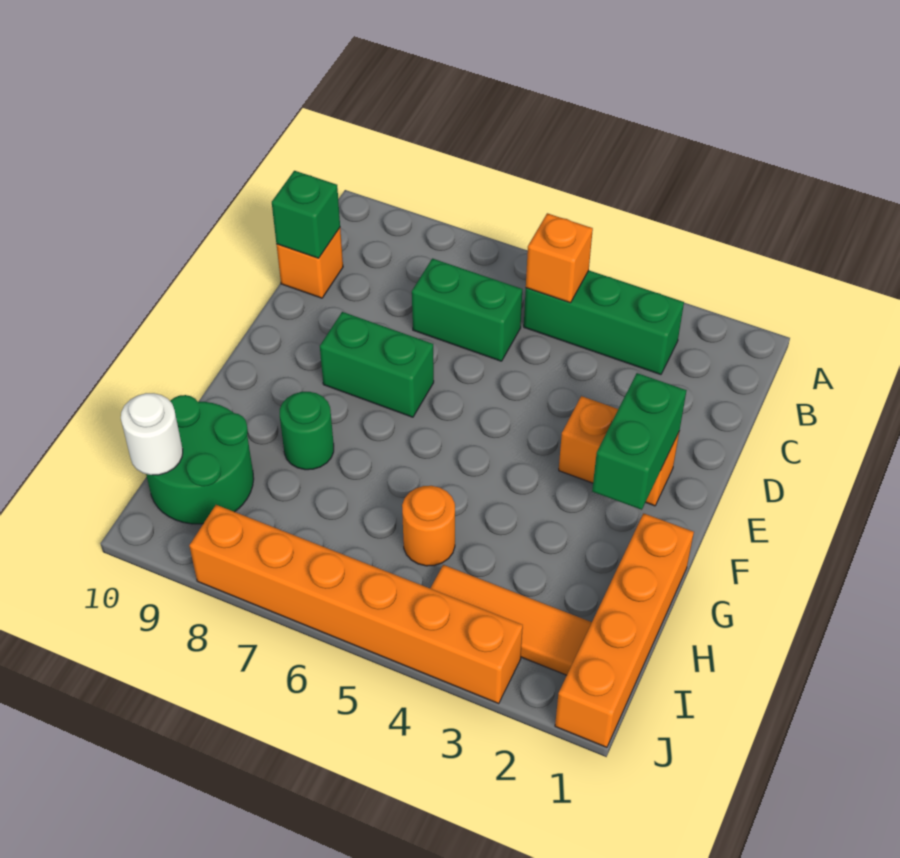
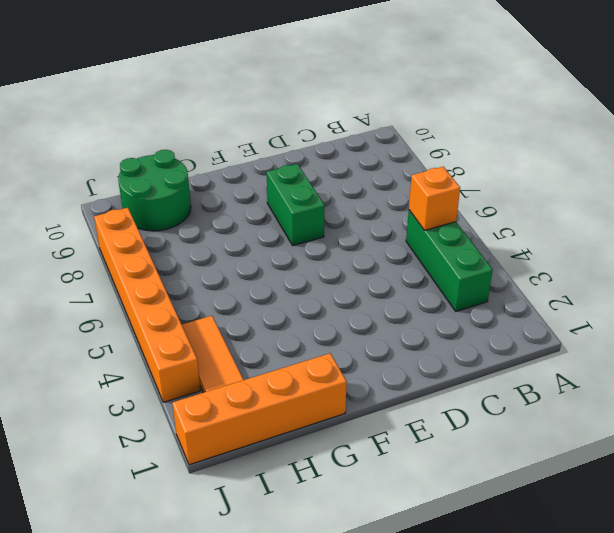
none -> green brick C6:C7 level 1
none -> orange brick C10 level 1
none -> orange brick E2:E3 level 1

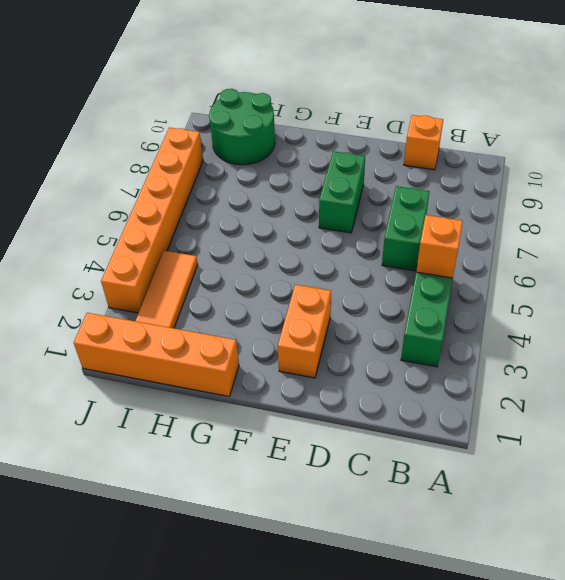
none -> green round brick G8 level 1
none -> orange round brick H5 level 1
none -> green brick C10 level 2

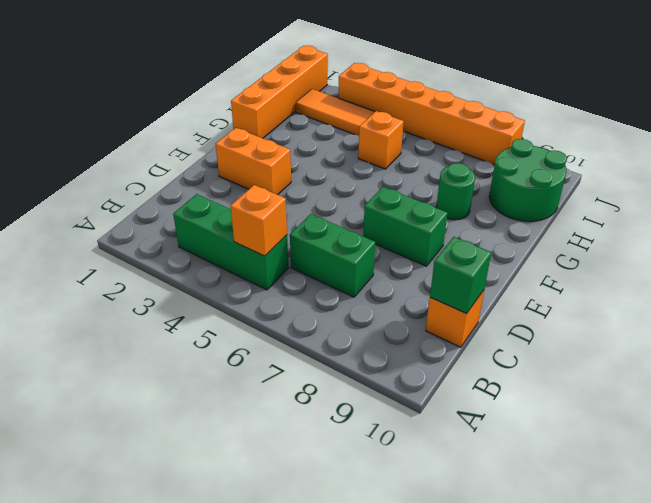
orange brick H5 level 1 -> orange round brick H5 level 1
none -> green brick E2:F2 level 2
none -> white round brick I10 level 2

